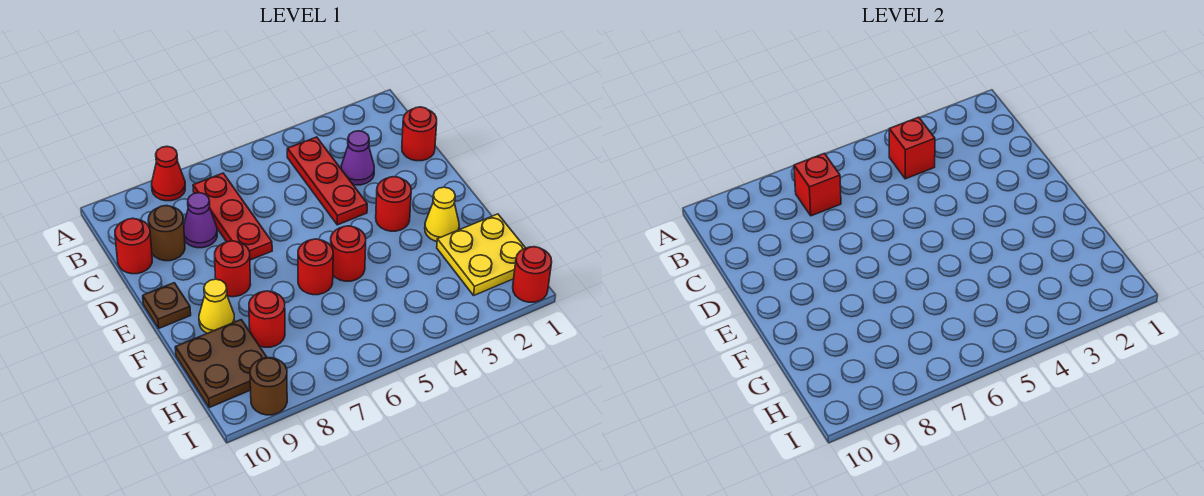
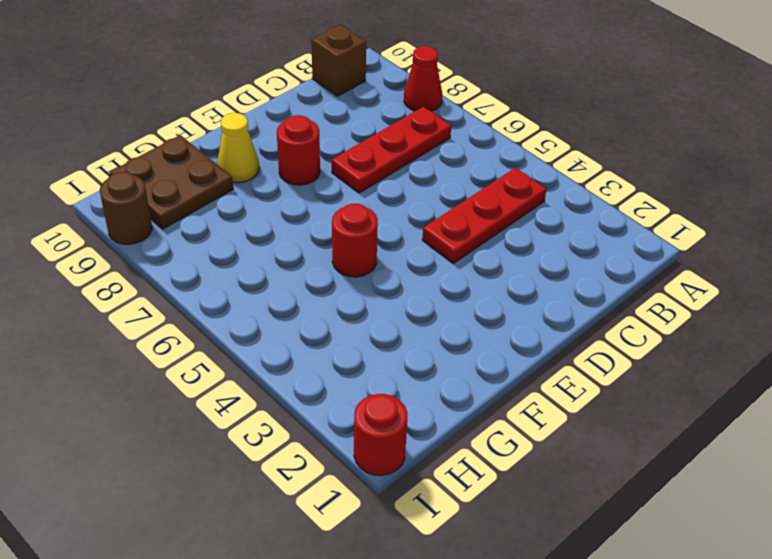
brown brick B10 level 1 -> none
none -> red round brick C1 level 1
none -> purple cone C3 level 1
none -> purple cone C8 level 1

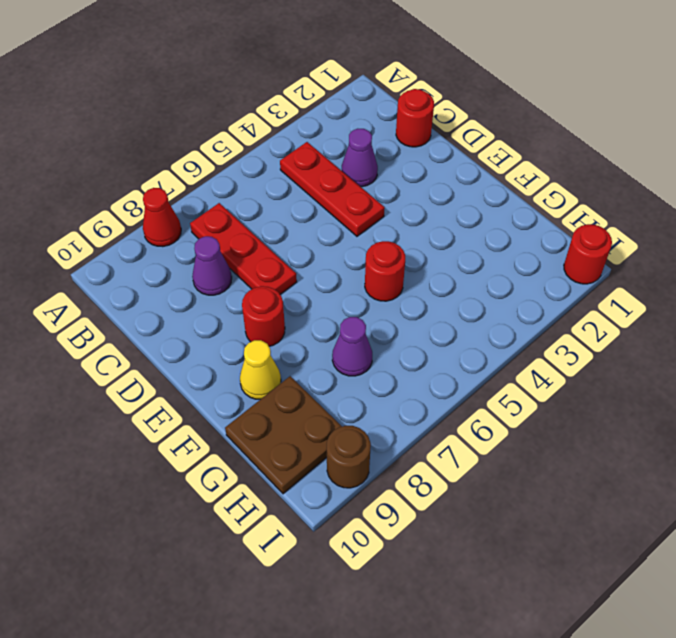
purple cone G7 level 1 -> none
none -> brown round brick C9 level 1
none -> red round brick C10 level 1
none -> red round brick E3 level 1

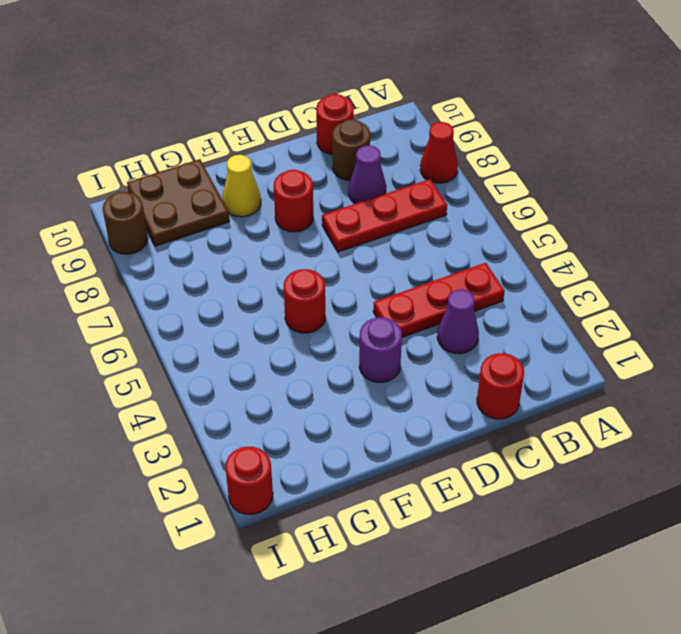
purple round brick E3 level 1 -> red round brick E3 level 1
none -> brown plate E10 level 1
none -> yellow cone F2 level 1
none -> red round brick F6 level 1

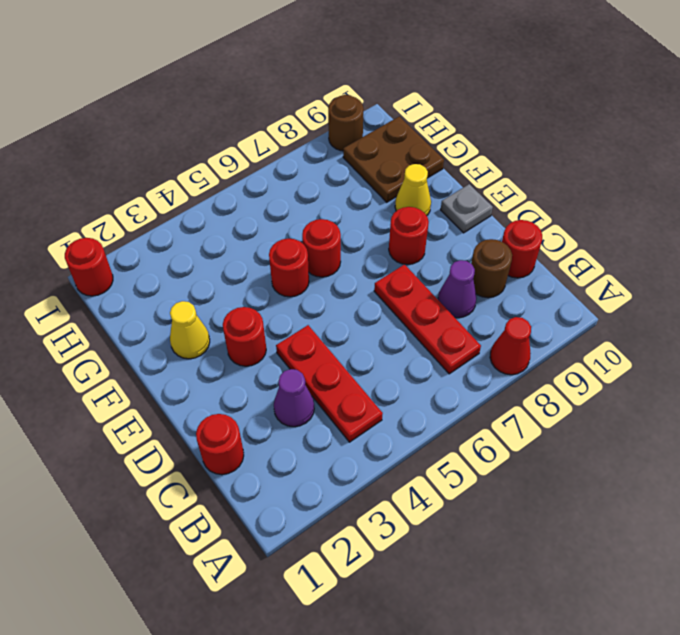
grey plate E10 level 1 -> brown plate E10 level 1
none -> yellow plate G1:H2 level 1
none -> red round brick G8 level 1
none -> red brick B4 level 2

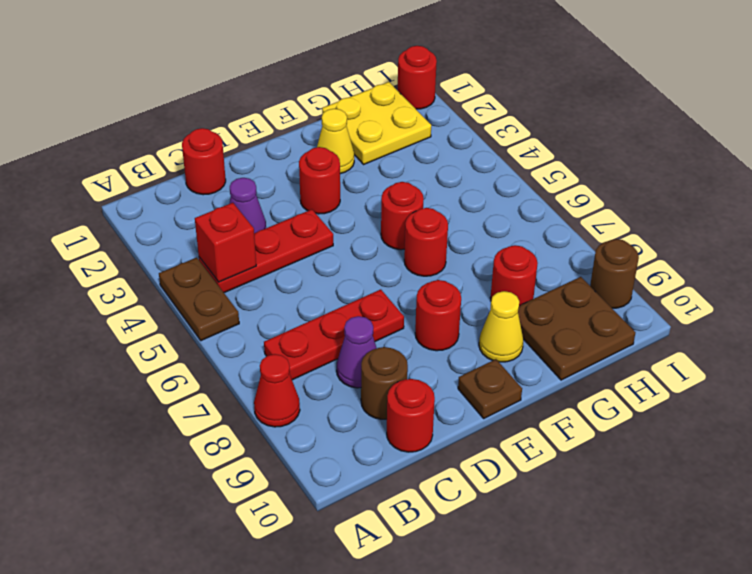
brown plate A4:A5 level 1 -> none
none -> red brick B7 level 2

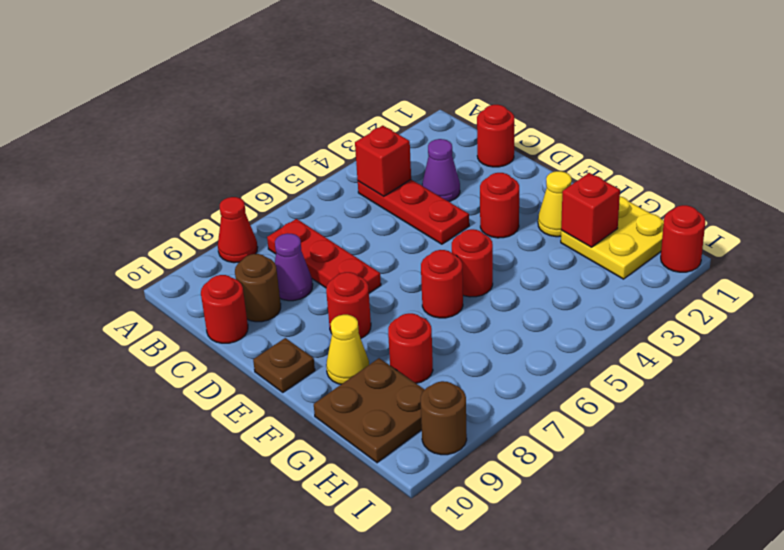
red brick G2 level 2 -> red brick B7 level 2

